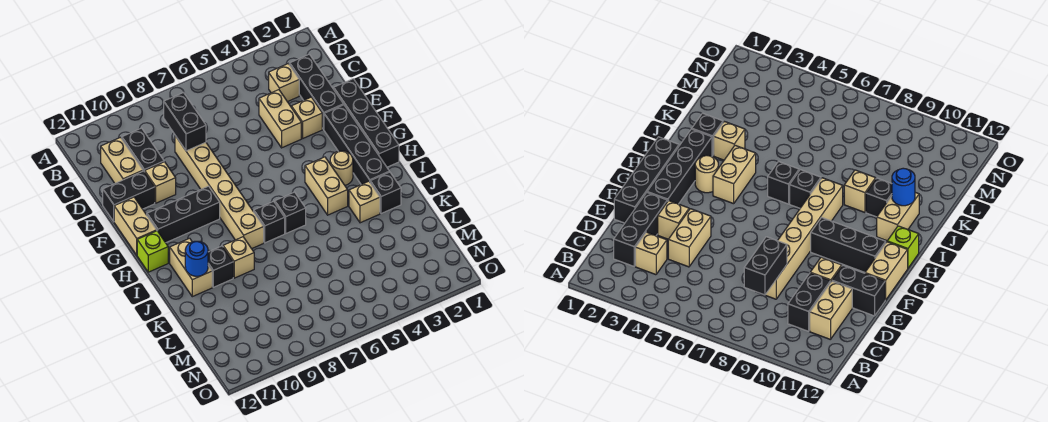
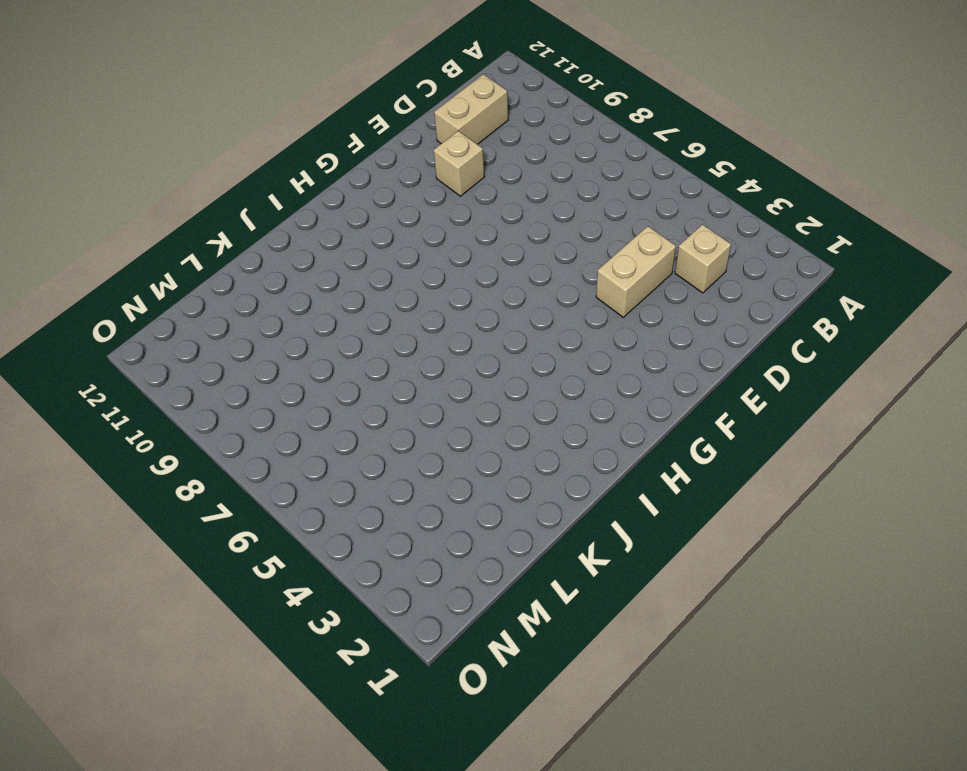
none -> black brick C2:E2 level 1
none -> black brick C10:D10 level 1
none -> tan brick D8:I8 level 1

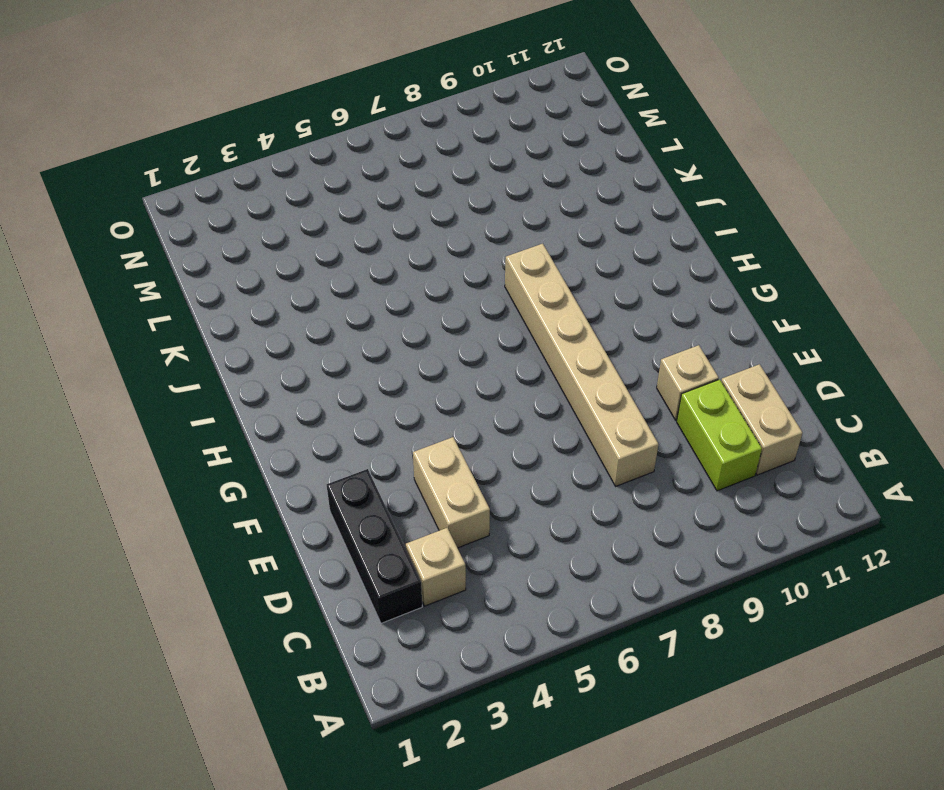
lime brick C10:D10 level 1 -> black brick C10:D10 level 1
none -> black brick E1:H1 level 1
none -> tan brick E3 level 1
none -> black brick E11:E12 level 1

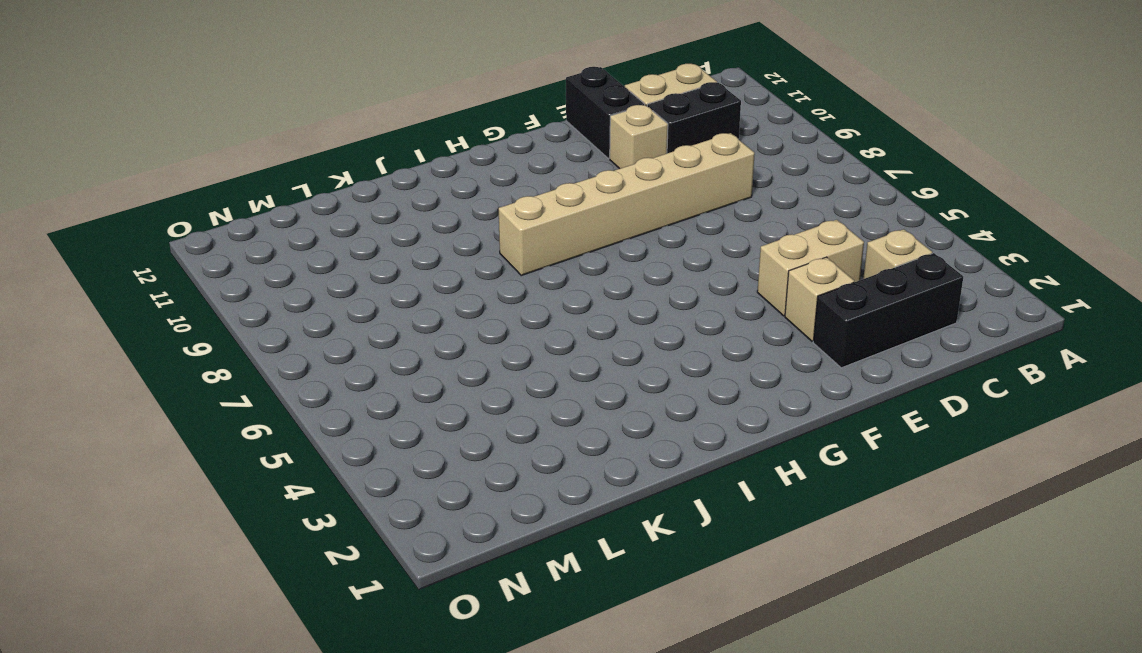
none -> black brick E1:H1 level 1
none -> black brick F2:I2 level 1
none -> tan brick F12:G12 level 1

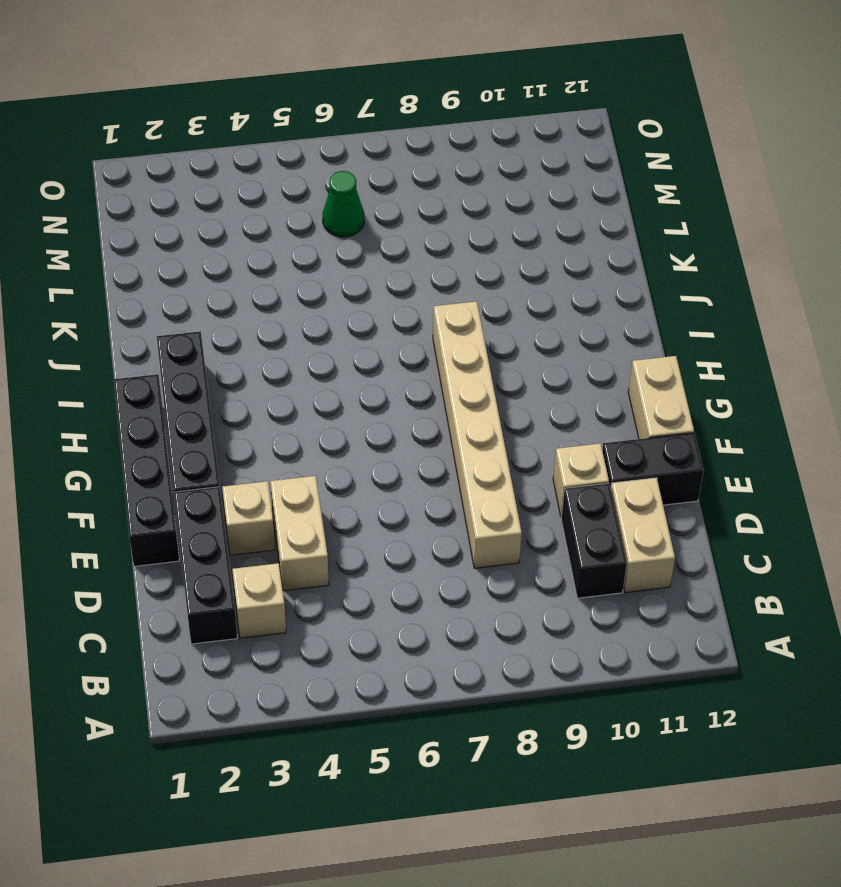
green cone M6 level 1 -> none
none -> black brick G9:G11 level 1
none -> tan round brick H3 level 1
none -> tan brick H4:I4 level 1

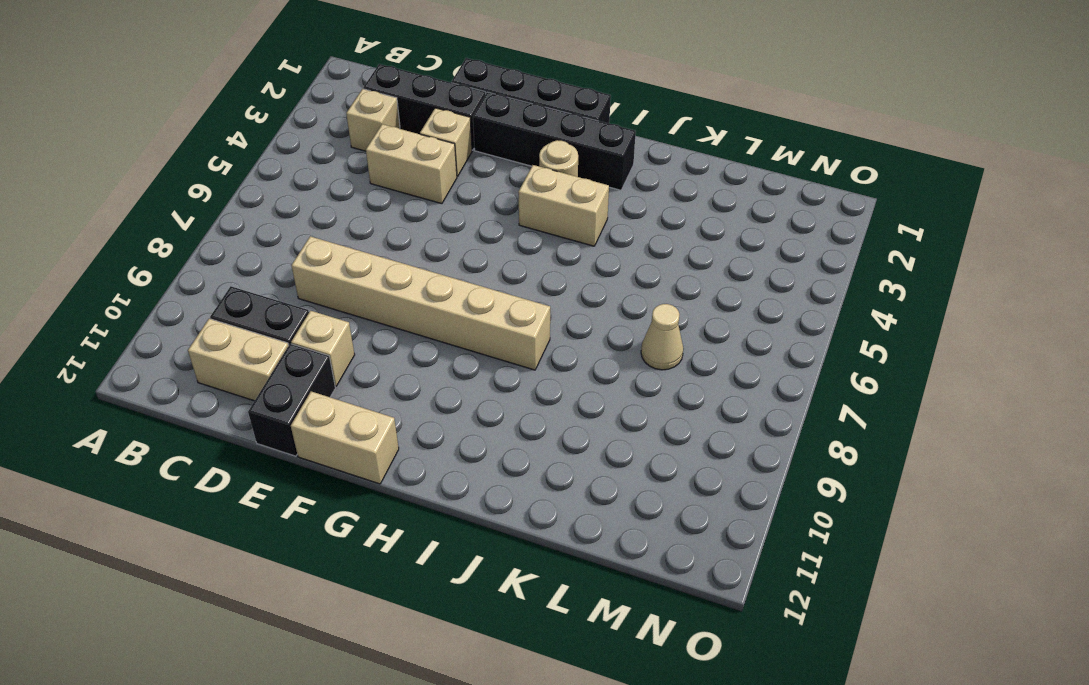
tan cone L7 level 1 -> none
none -> black brick G9:G11 level 1
none -> lime brick H12 level 1
none -> black brick I6 level 1

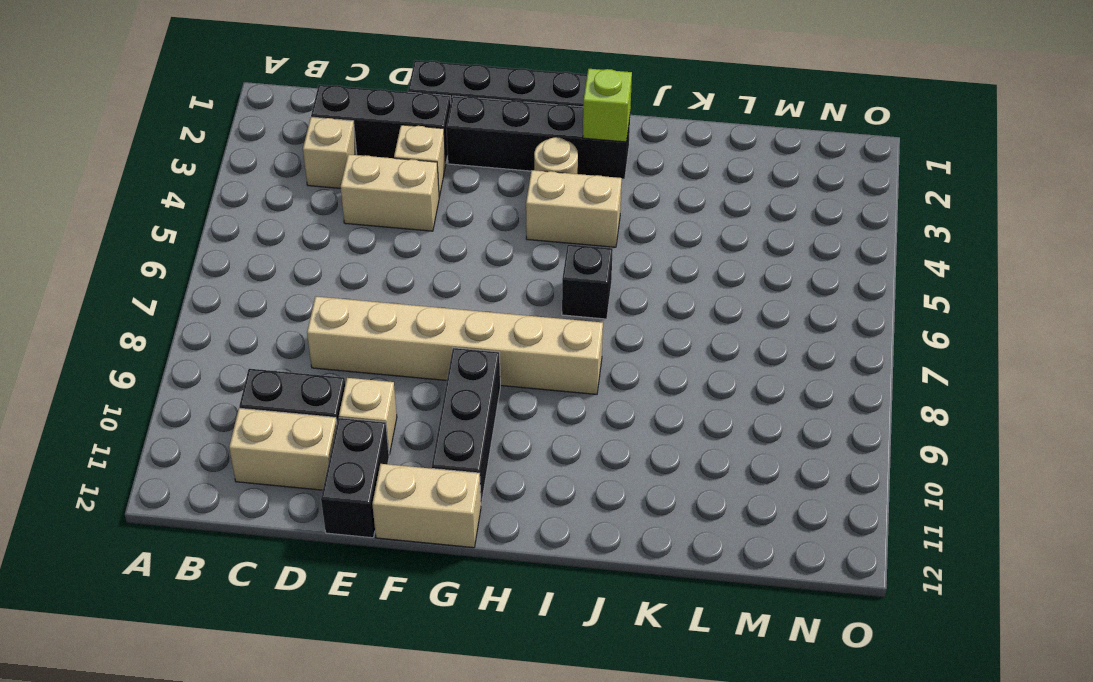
lime brick I2 level 2 -> lime brick H12 level 1
none -> black brick I7 level 1
none -> tan brick I11:J11 level 1
none -> black brick J2 level 1

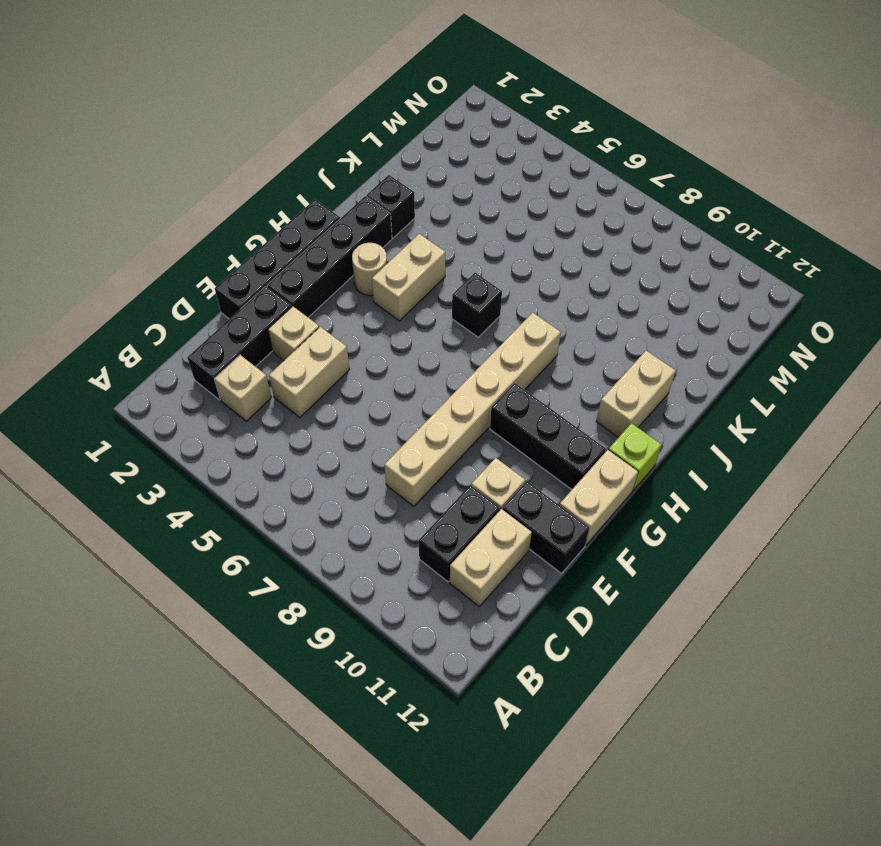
none -> black brick I7 level 1
none -> tan brick J3 level 1
none -> tan brick J9 level 1

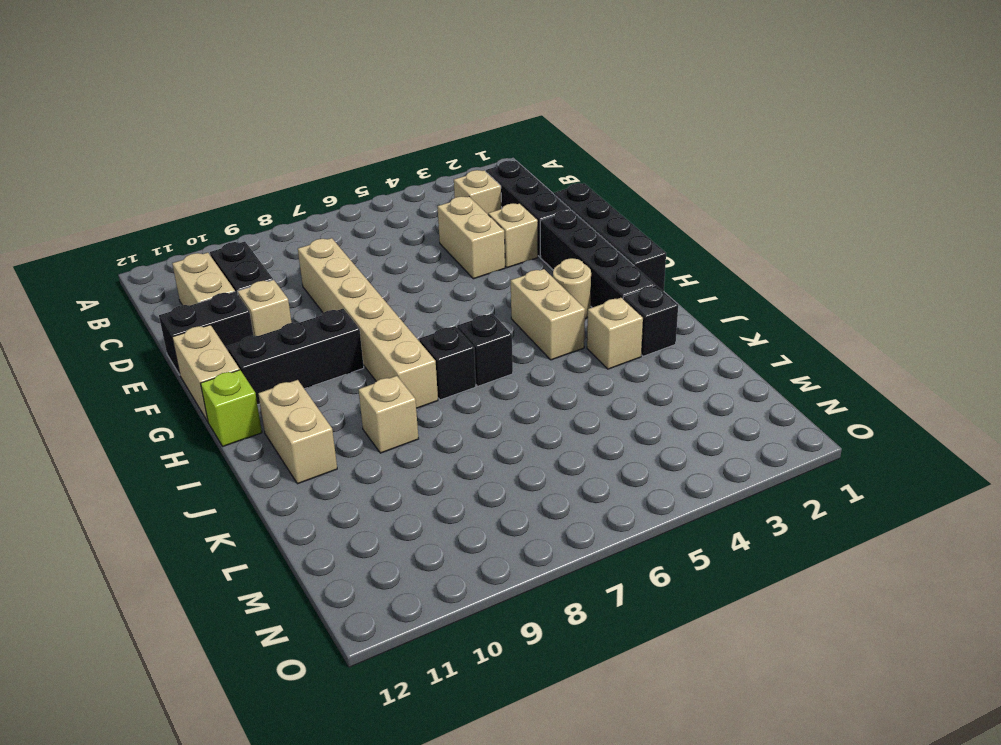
none -> black brick J10 level 1
none -> black brick C8:D8 level 2
none -> blue round brick J11 level 2

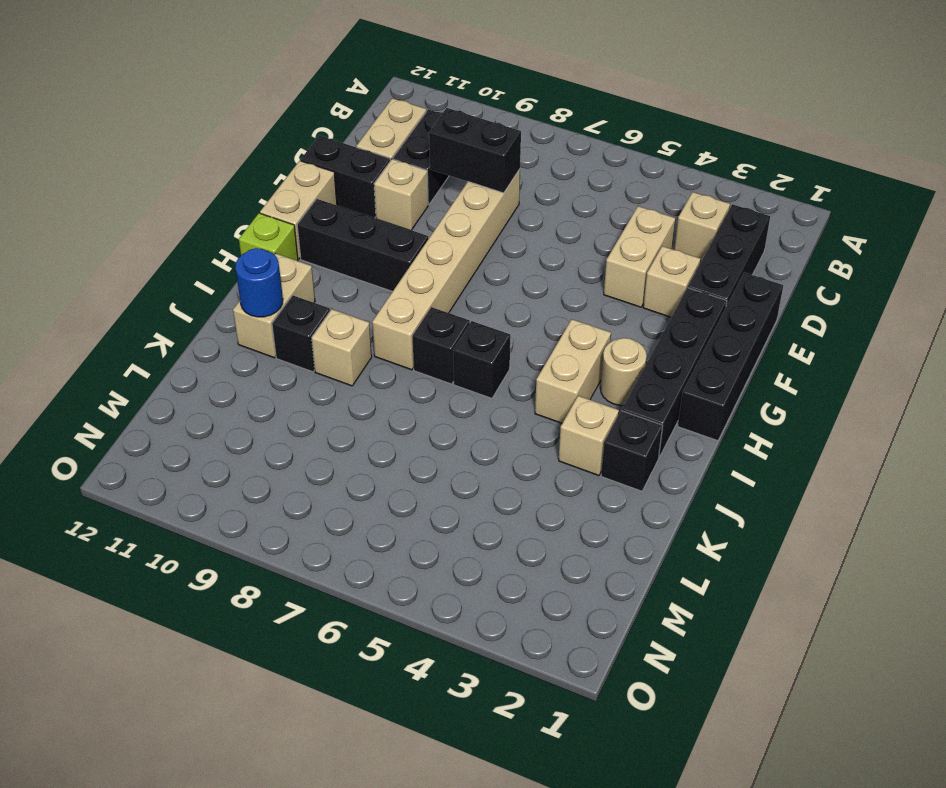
black brick D8:D9 level 2 -> black brick C8:D8 level 2

